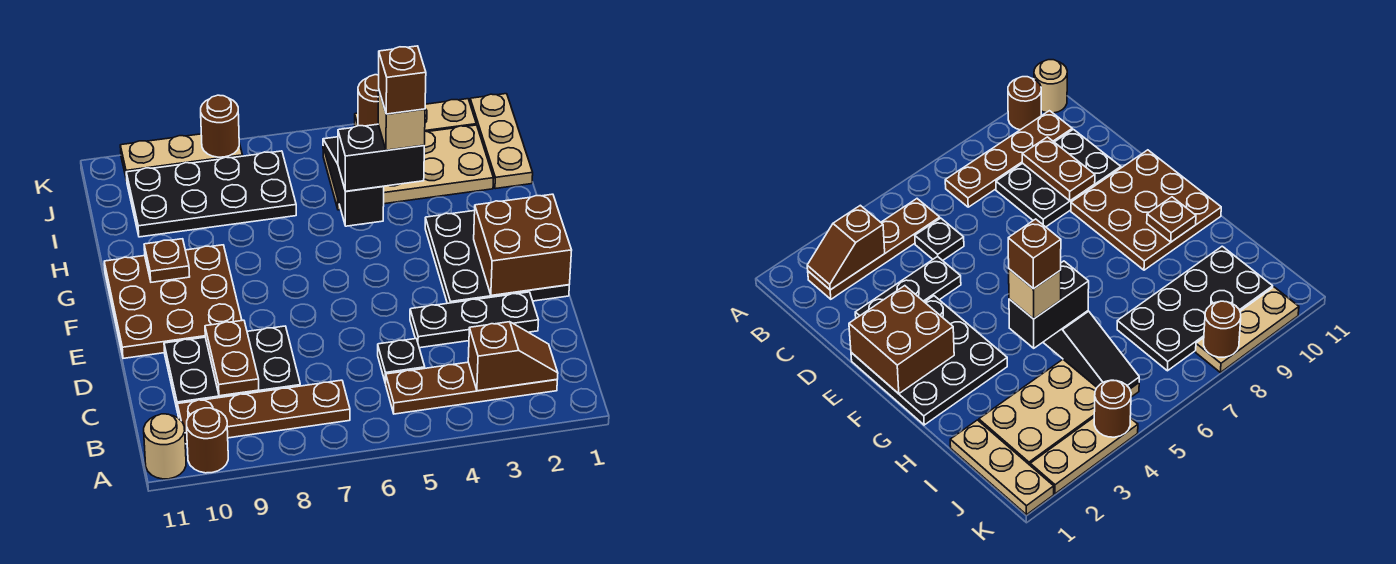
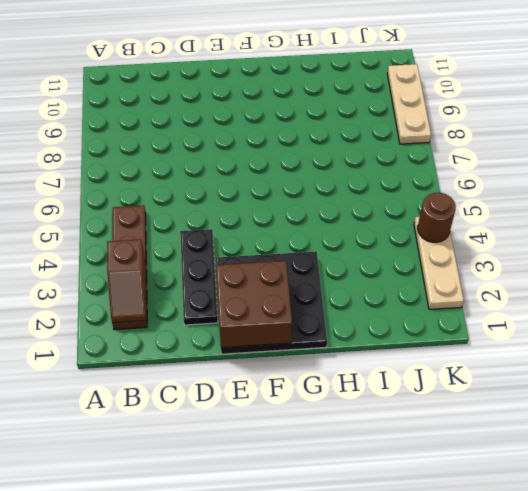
none -> brown round brick A10 level 1
none -> tan round brick A11 level 1
none -> brown plate B7:B10 level 1

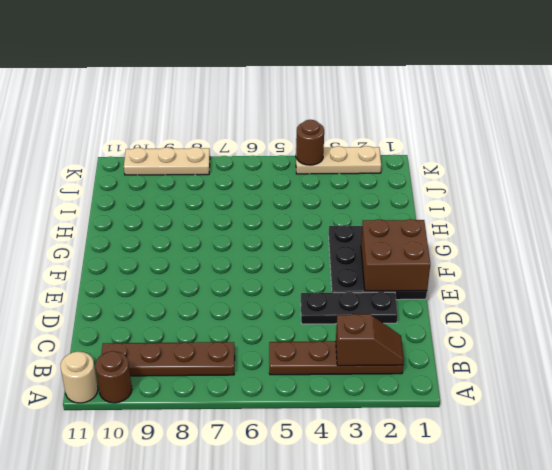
none -> black plate C5 level 1
none -> black plate C8:D10 level 1
none -> brown plate E9:G11 level 1

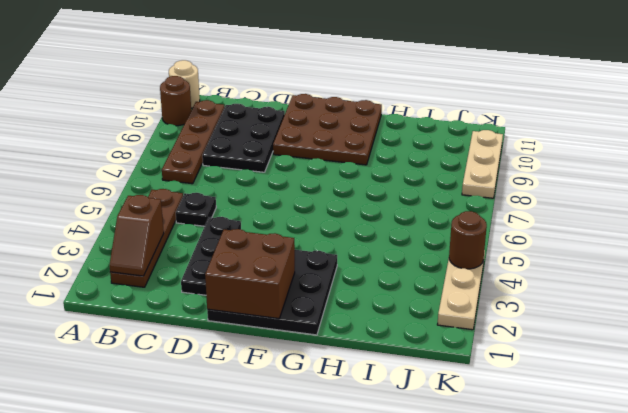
none -> tan plate I1:K1 level 1
none -> tan plate I2:J5 level 1
none -> black plate I7:J10 level 1

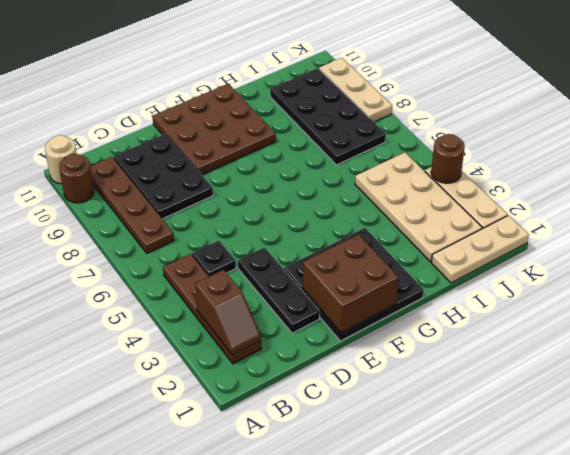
none -> brown plate C9:D9 level 2
none -> brown plate G10 level 2
none -> black slope H5:J5 level 2 top H

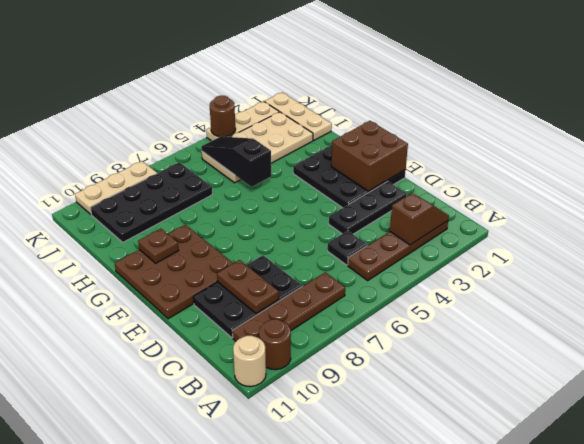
none -> brown round brick K8 level 2
none -> black brick H4:H5 level 3
none -> tan brick H4 level 4

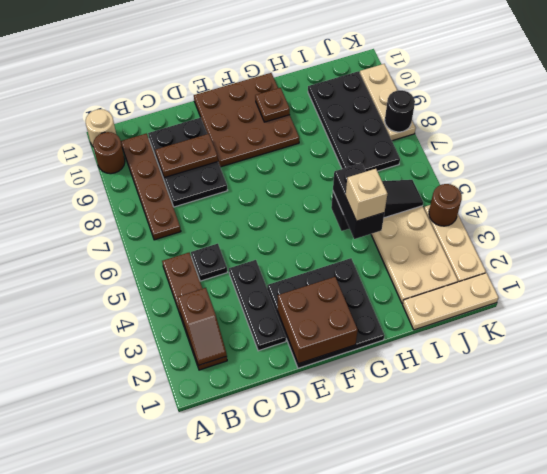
black round brick K8 level 2 -> brown round brick K8 level 2
none -> brown brick H4 level 5

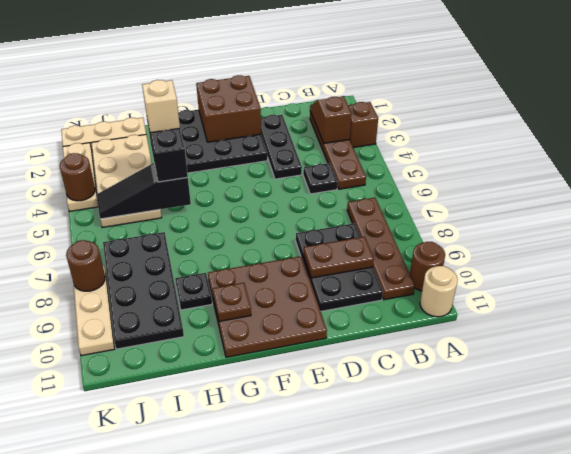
brown brick A3 level 1 -> brown brick H4 level 5
black plate H9 level 1 -> none

